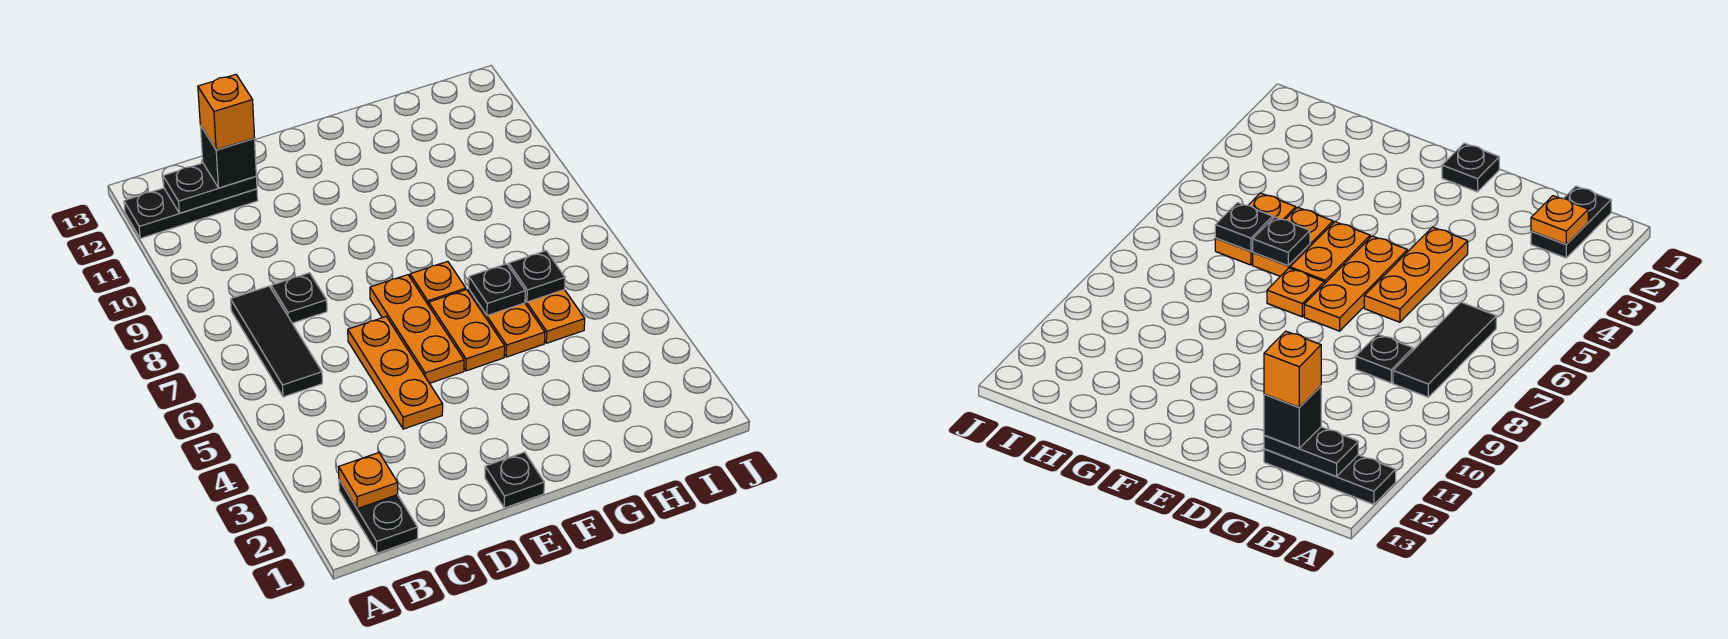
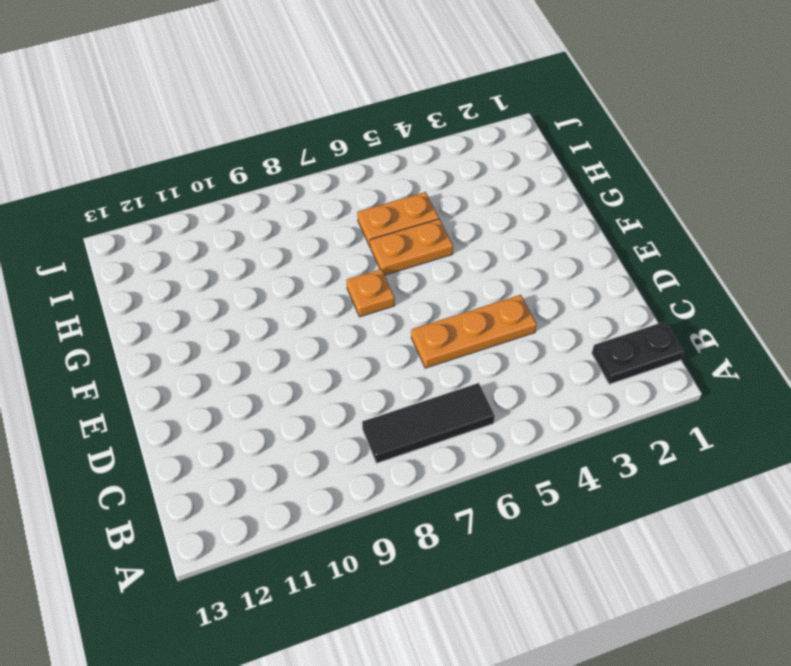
none -> black plate A12:C12 level 1
none -> black plate C8 level 1
none -> black plate E1 level 1

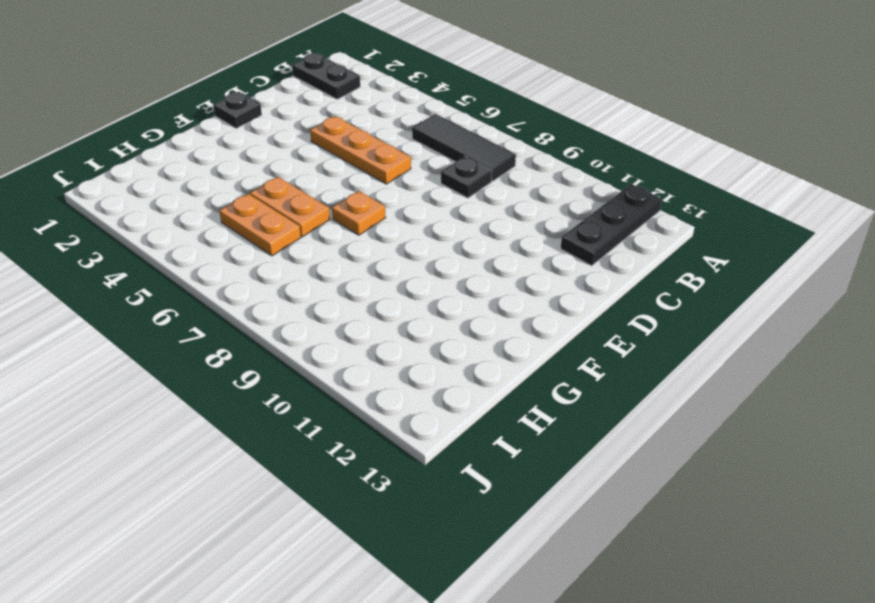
none -> orange plate E5:E7 level 1
none -> orange plate F5:F6 level 1
none -> orange plate B2 level 2

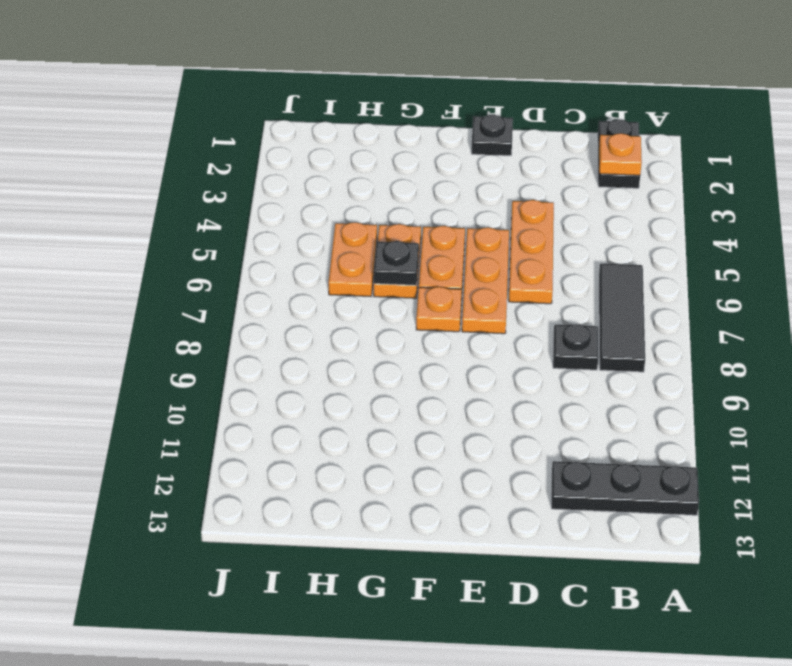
none -> black plate B12:C12 level 2
none -> black plate H6 level 2
none -> black brick C12 level 3

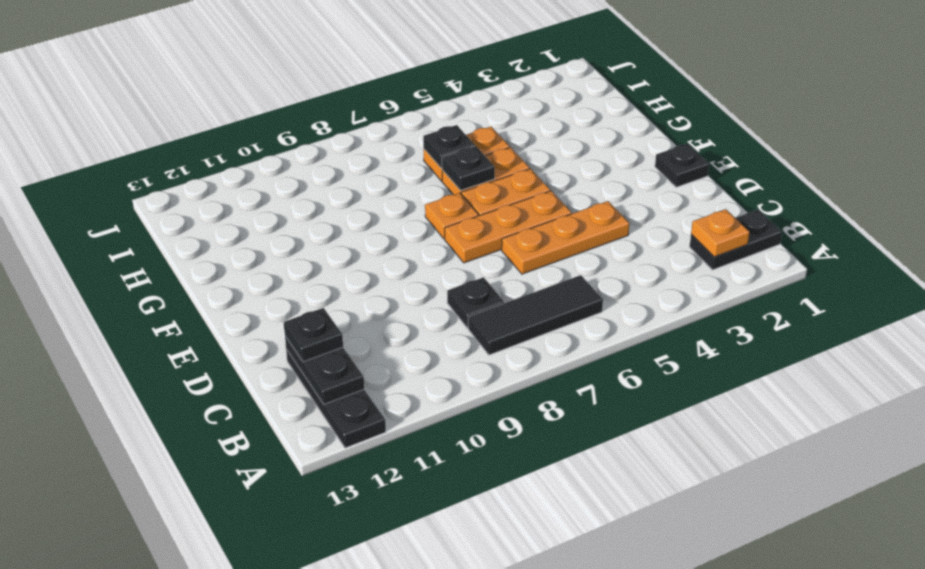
black plate C12 level 3 -> black brick C12 level 3
none -> orange brick C12 level 4

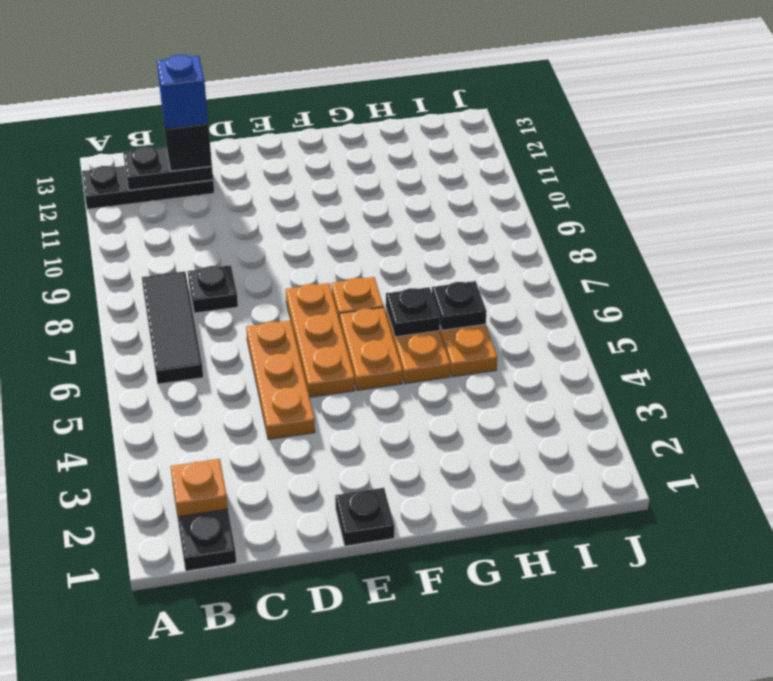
blue brick C12 level 4 -> orange brick C12 level 4

